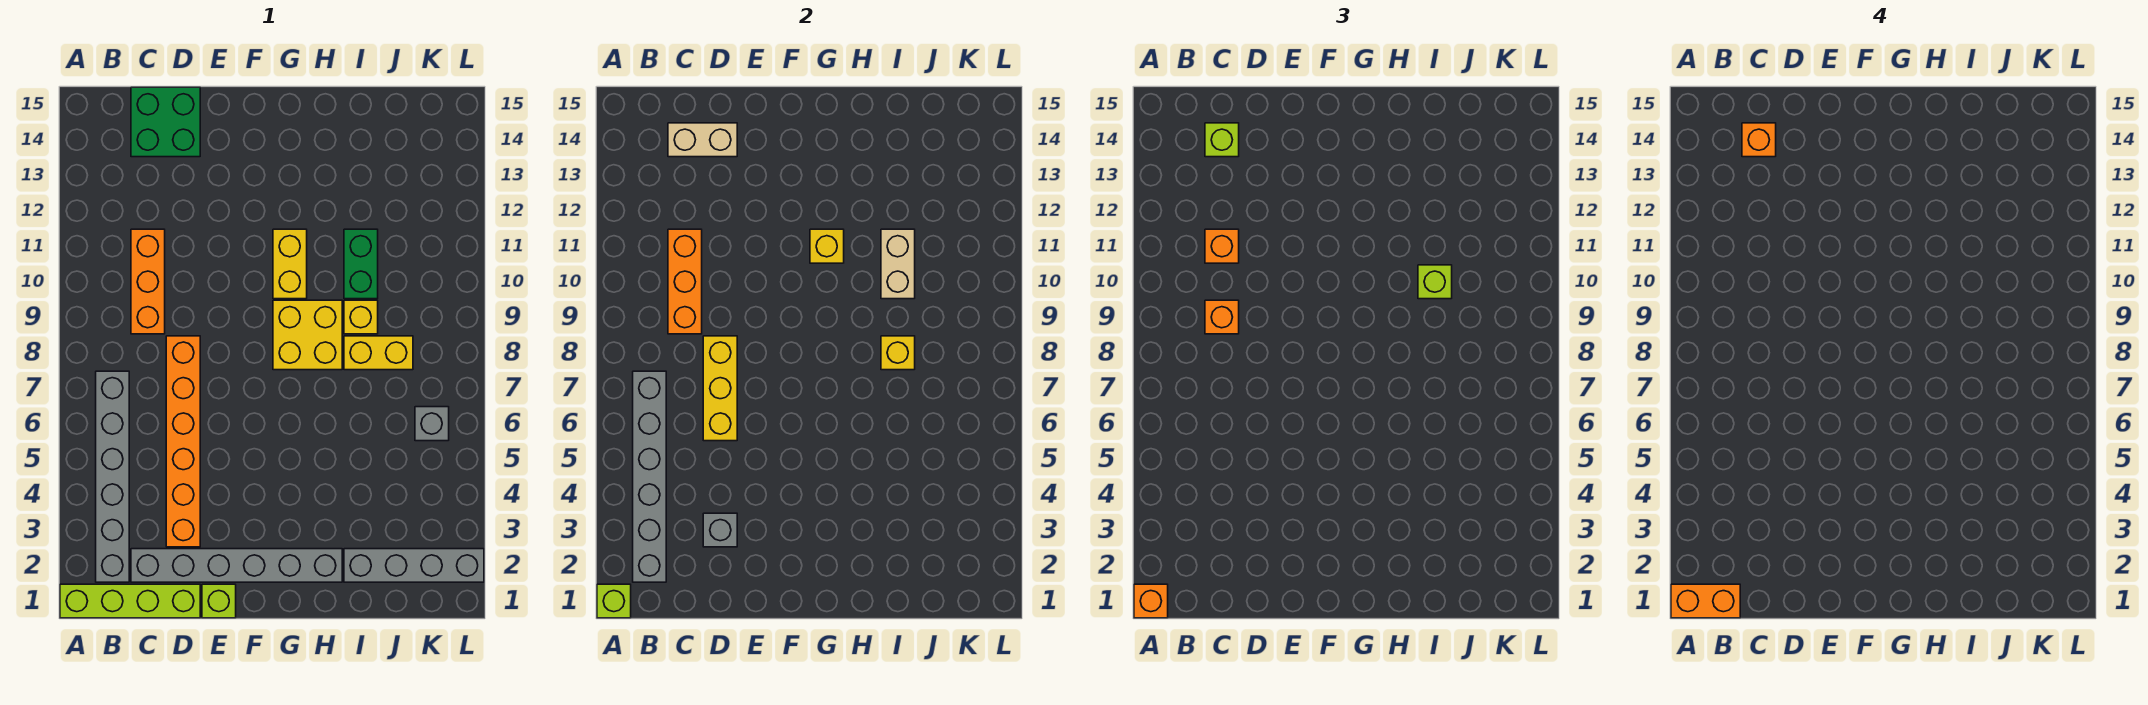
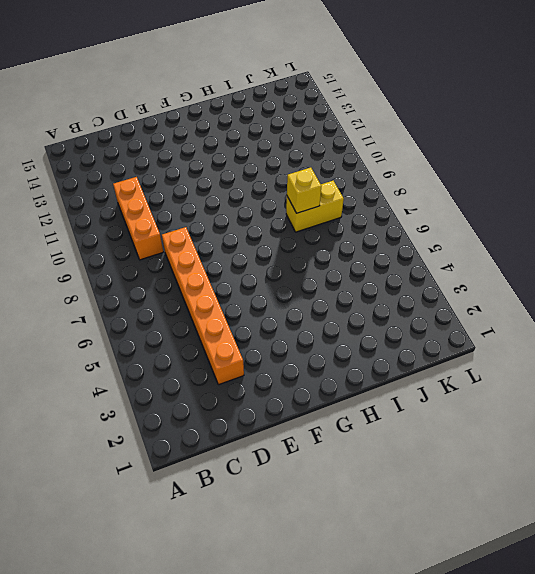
none -> lime brick A1:D1 level 1
none -> grey brick B2:B7 level 1
none -> grey brick C2:H2 level 1
none -> green brick C14:D15 level 1

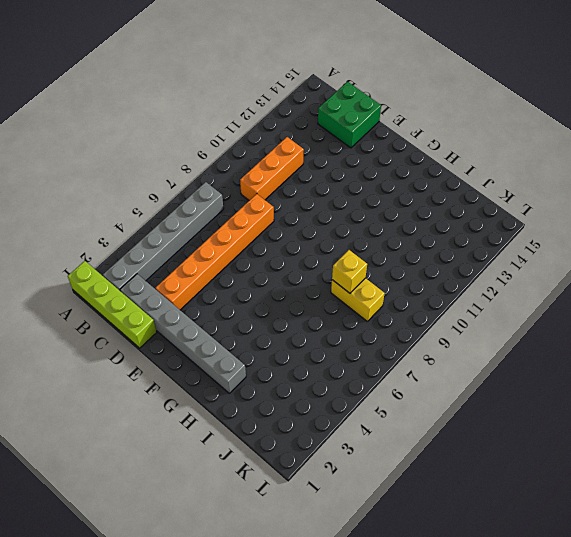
none -> lime brick E1 level 1
none -> yellow brick G8:H9 level 1
none -> yellow brick G10:G11 level 1
none -> grey brick I2:L2 level 1

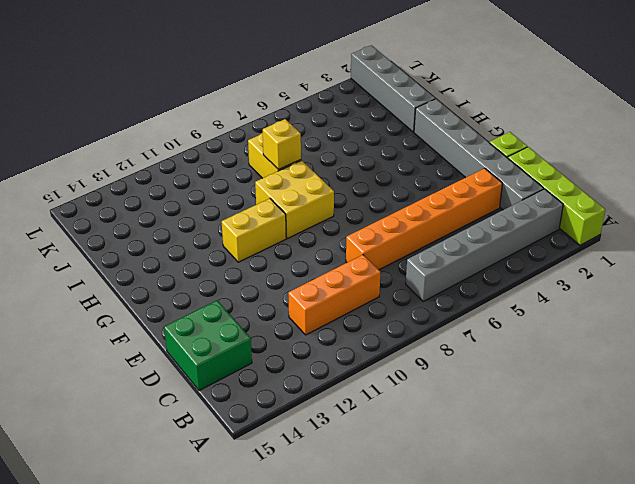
none -> yellow brick I9 level 1
none -> green brick I10:I11 level 1
none -> grey brick K6 level 1
none -> lime brick A1 level 2

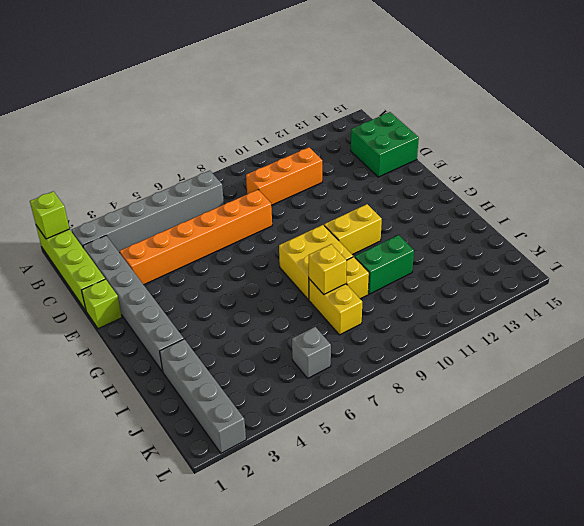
none -> grey brick B2:B7 level 2
none -> orange brick C9:C11 level 2
none -> tan brick C14:D14 level 2
none -> grey brick D3 level 2

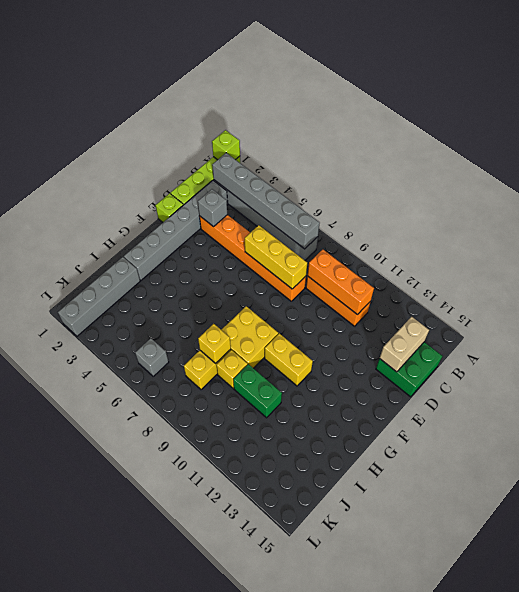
none -> yellow brick G11 level 2
none -> tan brick I10:I11 level 2
none -> orange brick A1 level 3
none -> orange brick C9 level 3

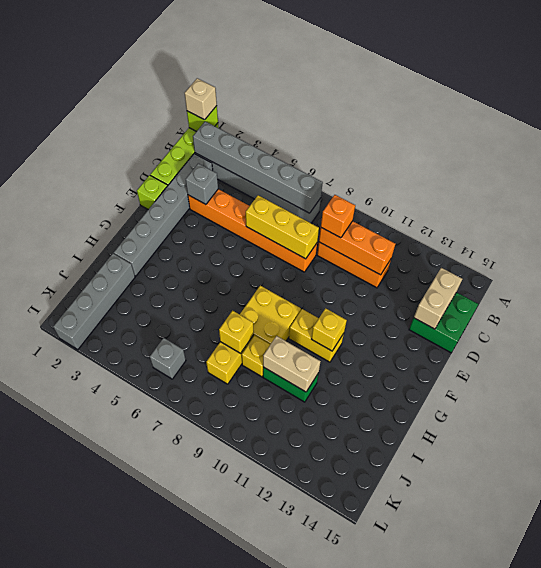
tan brick A1 level 3 -> orange brick A1 level 3
none -> orange brick C11 level 3
none -> lime brick C14 level 3
none -> lime brick I10 level 3
none -> orange brick A1:B1 level 4

